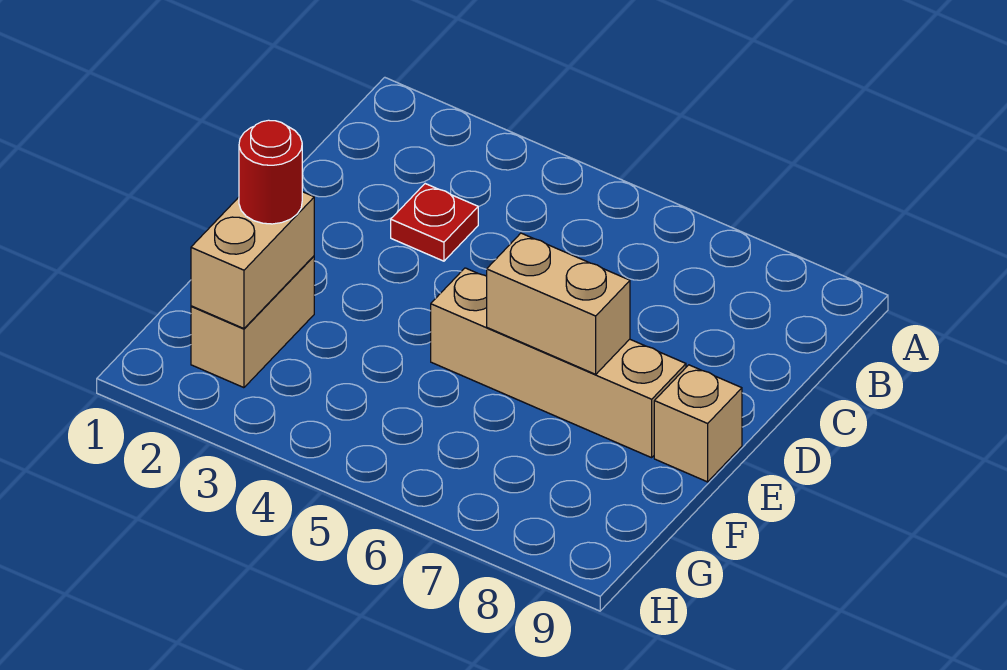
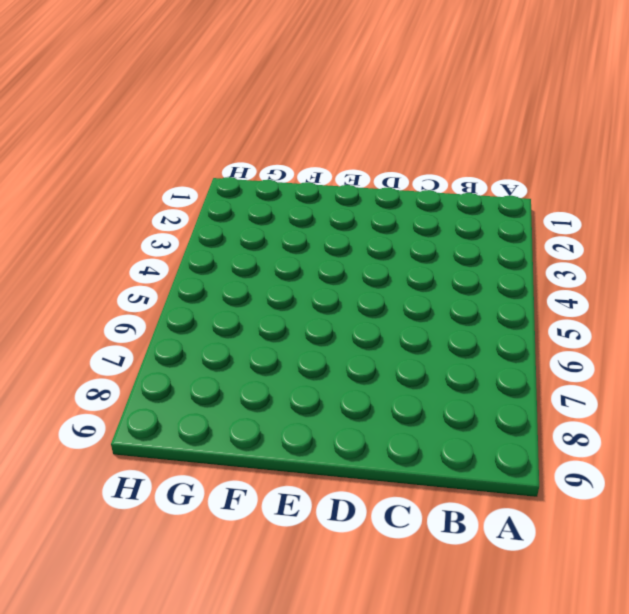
none -> red plate C3 level 1
none -> tan brick E5:E8 level 1

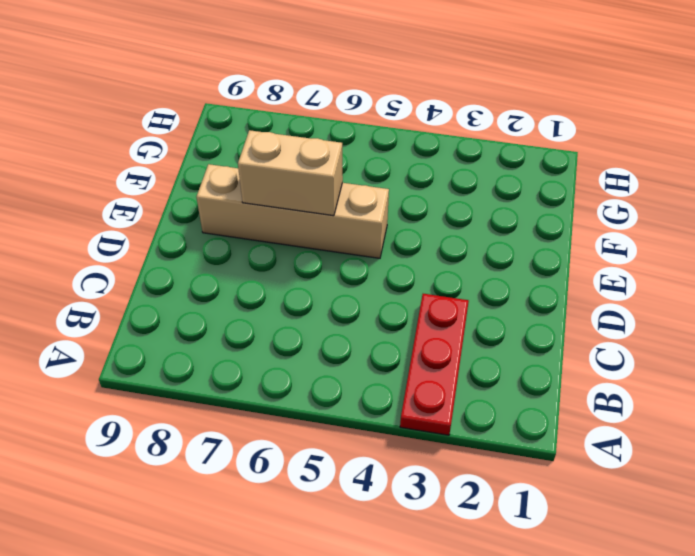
red plate A3:C3 level 1 -> red plate C3 level 1
none -> tan brick E9 level 1
none -> tan brick F2:G2 level 1

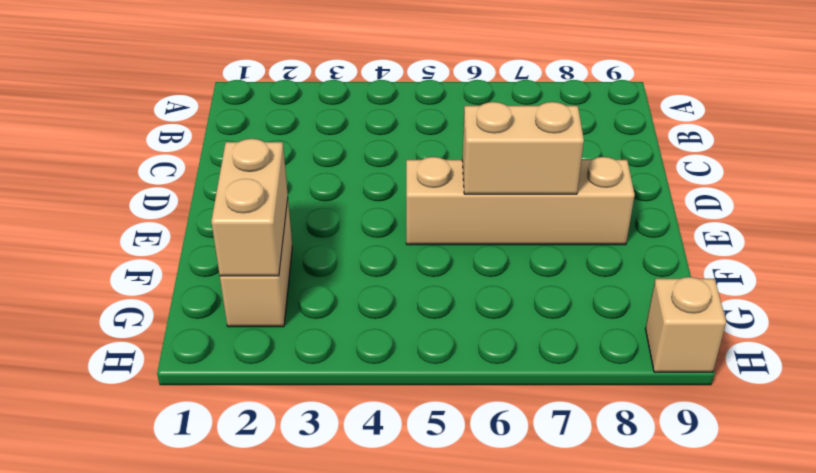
tan brick H9 level 1 -> tan brick E9 level 1
none -> red plate C3 level 1
none -> red round brick F2 level 3

